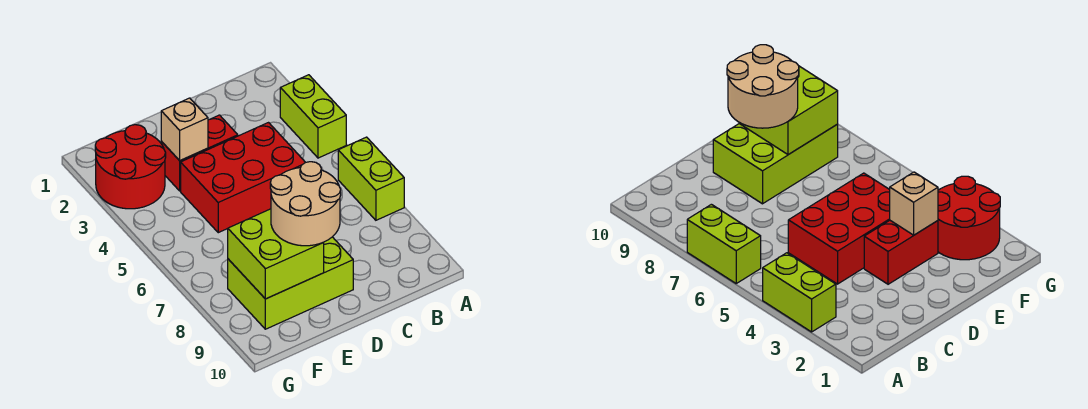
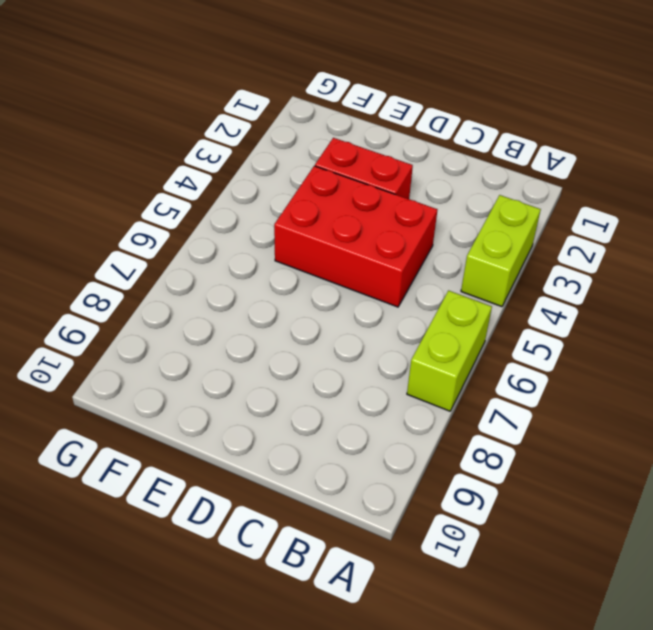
none -> lime brick D8:F9 level 1
none -> red round brick F2:G3 level 1

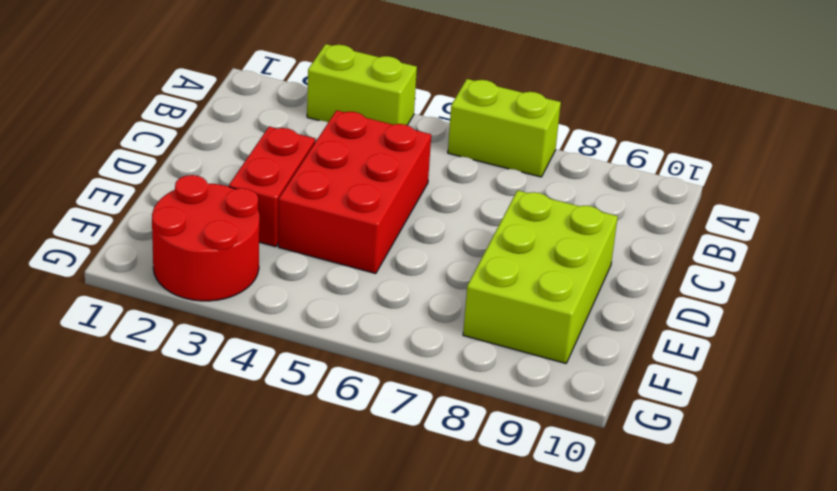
none -> tan brick E3 level 2
none -> lime brick E8:F9 level 2

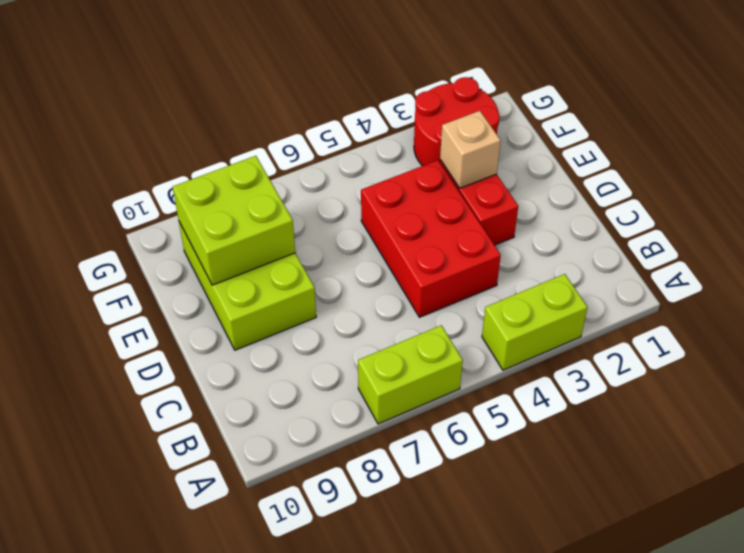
none -> tan round brick D8:E9 level 3

